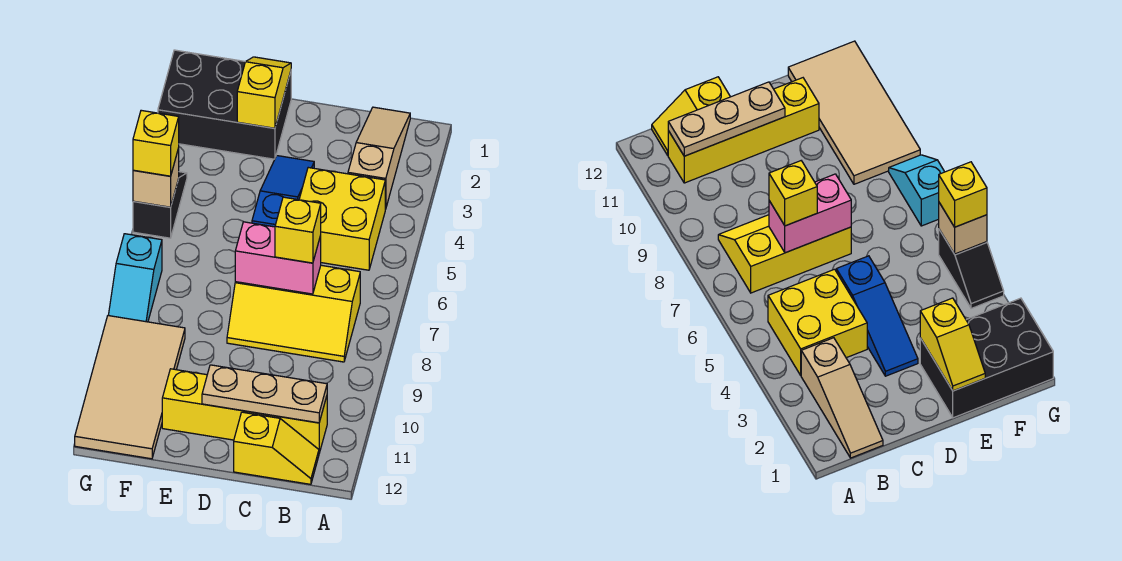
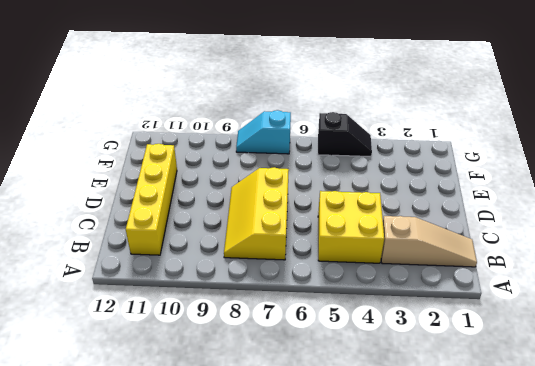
none -> yellow slope B12:C12 level 1 top C
none -> blue slope D3:D5 level 1 top 5
none -> black brick E1:G2 level 1

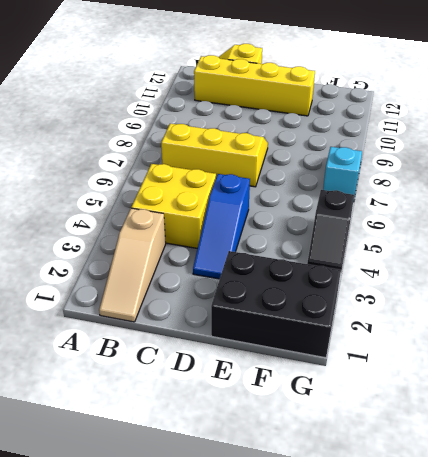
none -> tan tile F9:G12 level 1
none -> tan plate B11:D11 level 2
none -> pink brick C7:D7 level 2

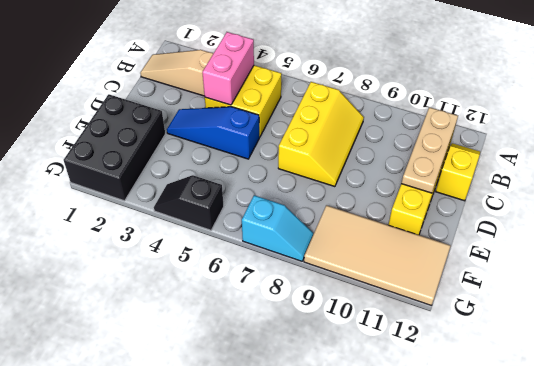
pink brick B4:C4 level 2 -> pink brick C7:D7 level 2
none -> yellow slope E1:E2 level 2 top 2
none -> tan brick G5 level 2
none -> yellow brick C7 level 3

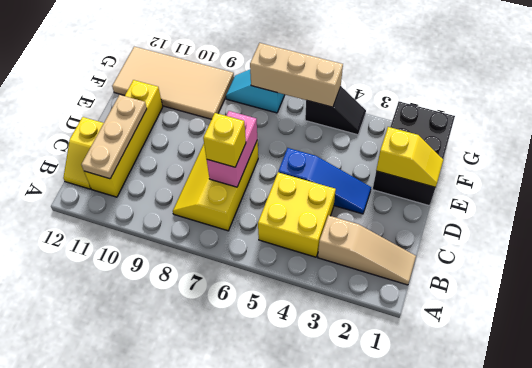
tan brick G5:G7 level 2 -> tan brick G5 level 2
none -> yellow brick G5 level 3

